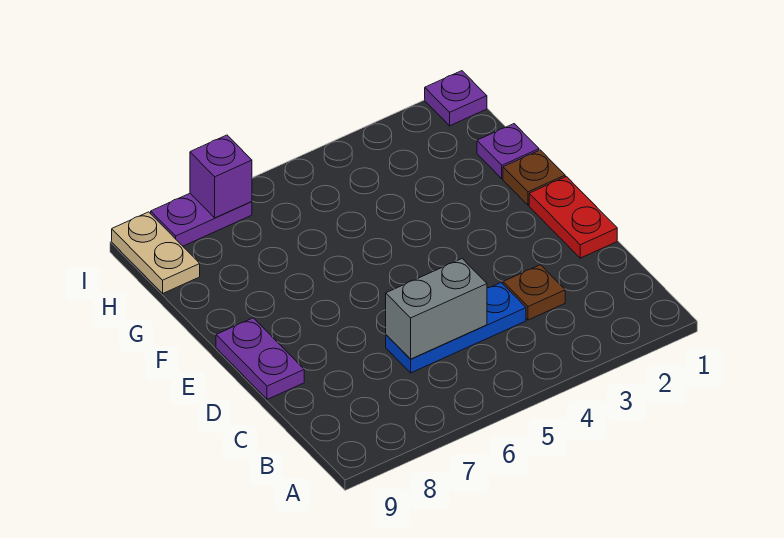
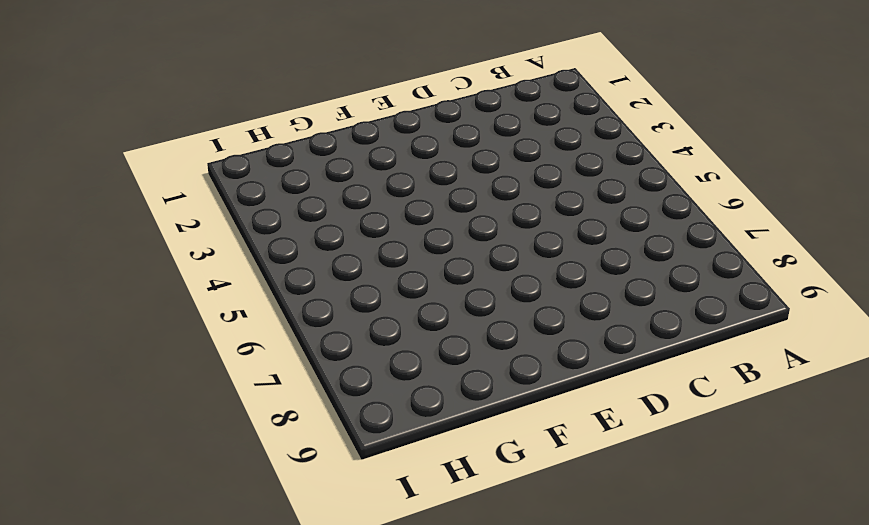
none -> brown plate C3 level 1
none -> blue plate C4:C6 level 1

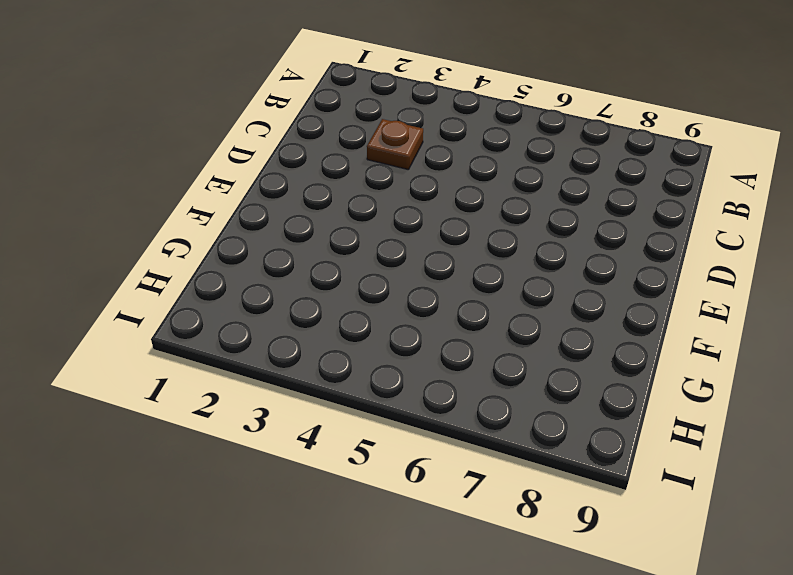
none -> blue plate C4:C6 level 1
none -> red plate D1:E1 level 1

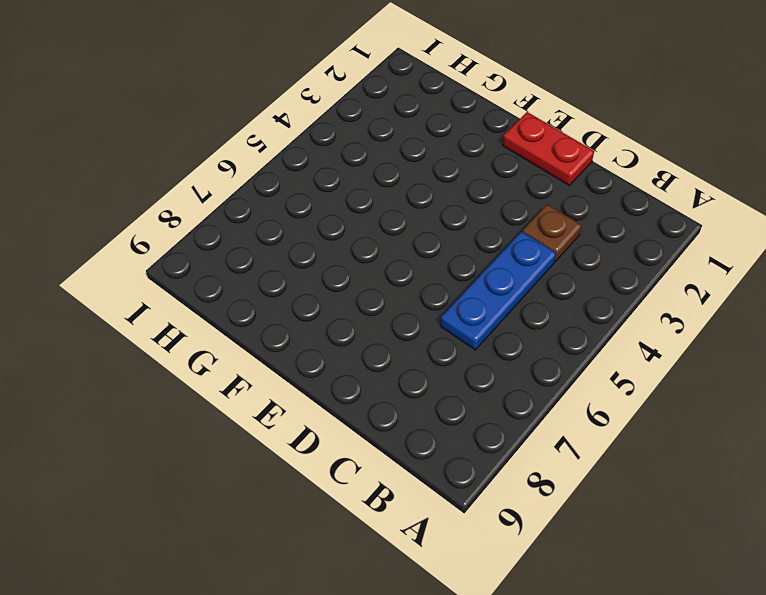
none -> purple plate D9:E9 level 1
none -> brown plate F1 level 1

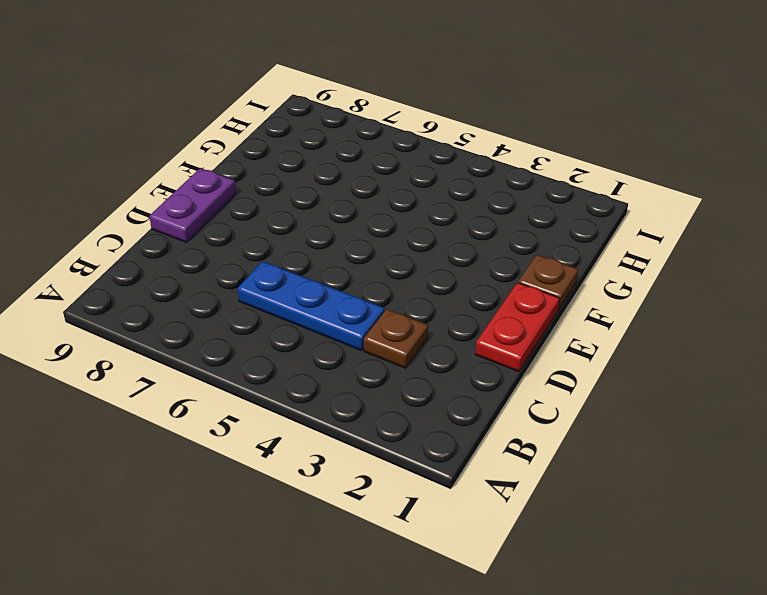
none -> purple plate G1 level 1
none -> tan plate H9:I9 level 1

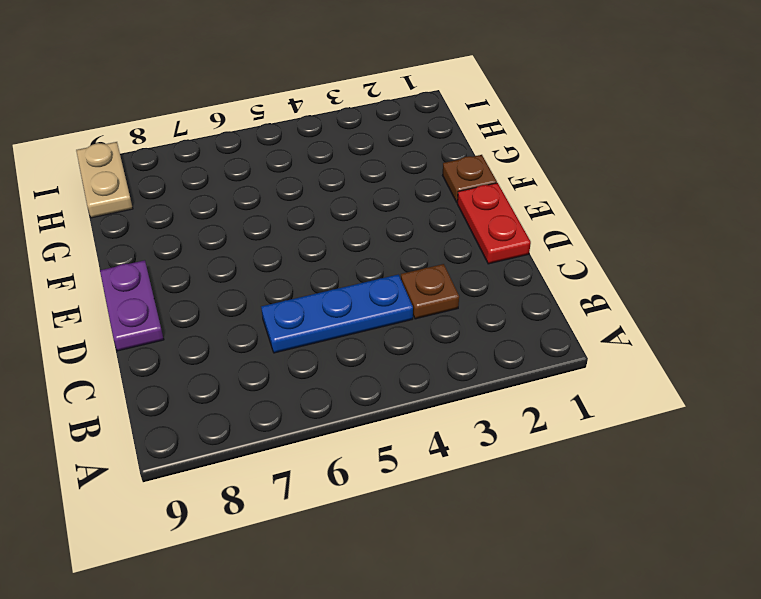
none -> purple plate G1 level 1
none -> purple plate I1 level 1

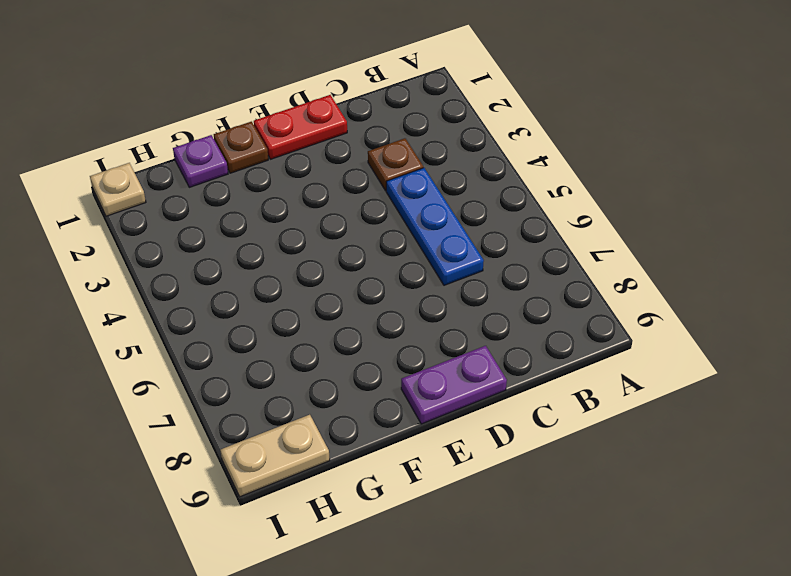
tan plate I1 level 1 -> purple plate I1 level 1
none -> purple plate I7:I8 level 1
none -> grey brick C5:C6 level 2

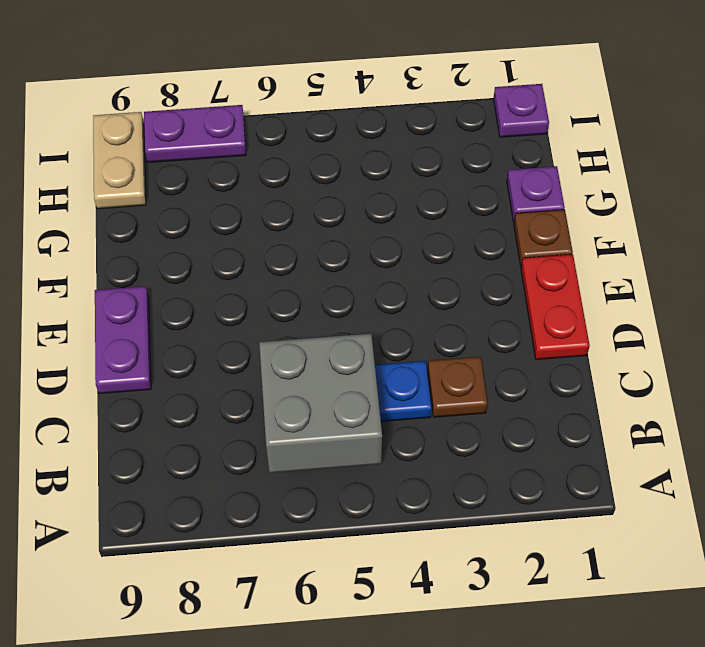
grey brick B5:C6 level 2 -> grey brick C5:C6 level 2
none -> purple brick I7 level 2

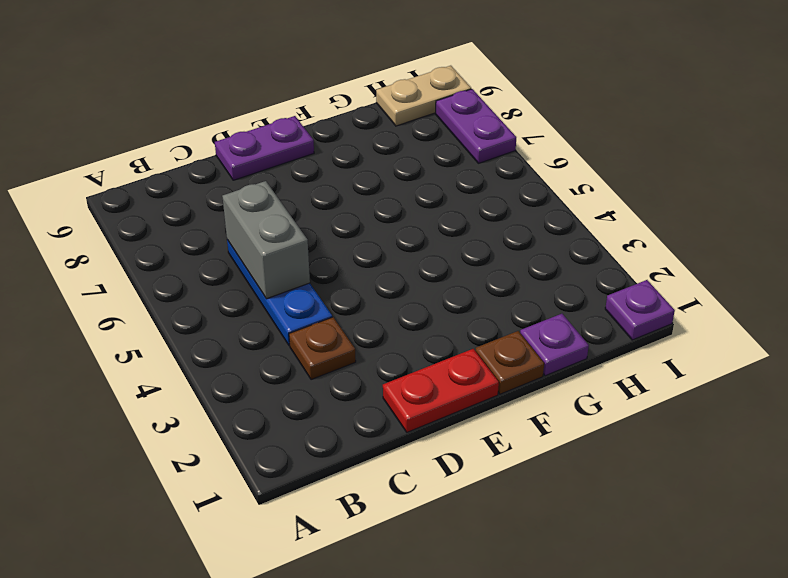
none -> purple brick I7 level 2

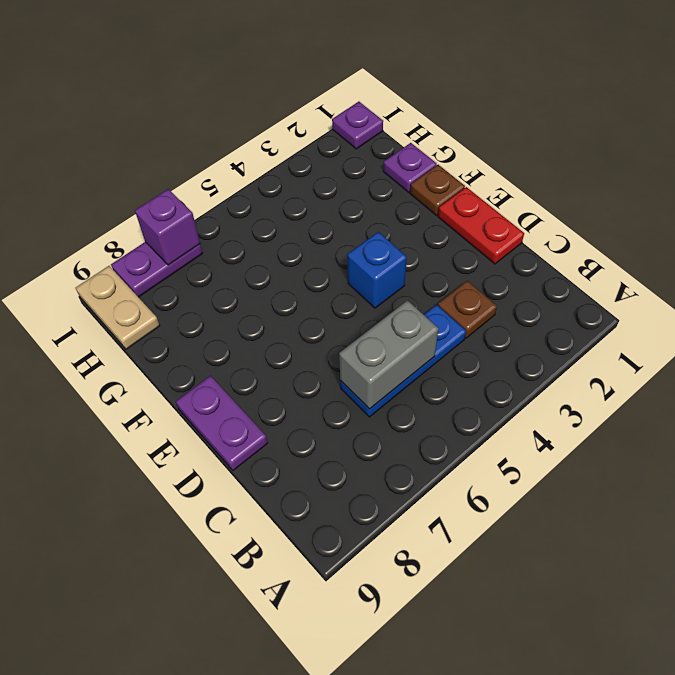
blue brick E4 level 1 -> none

